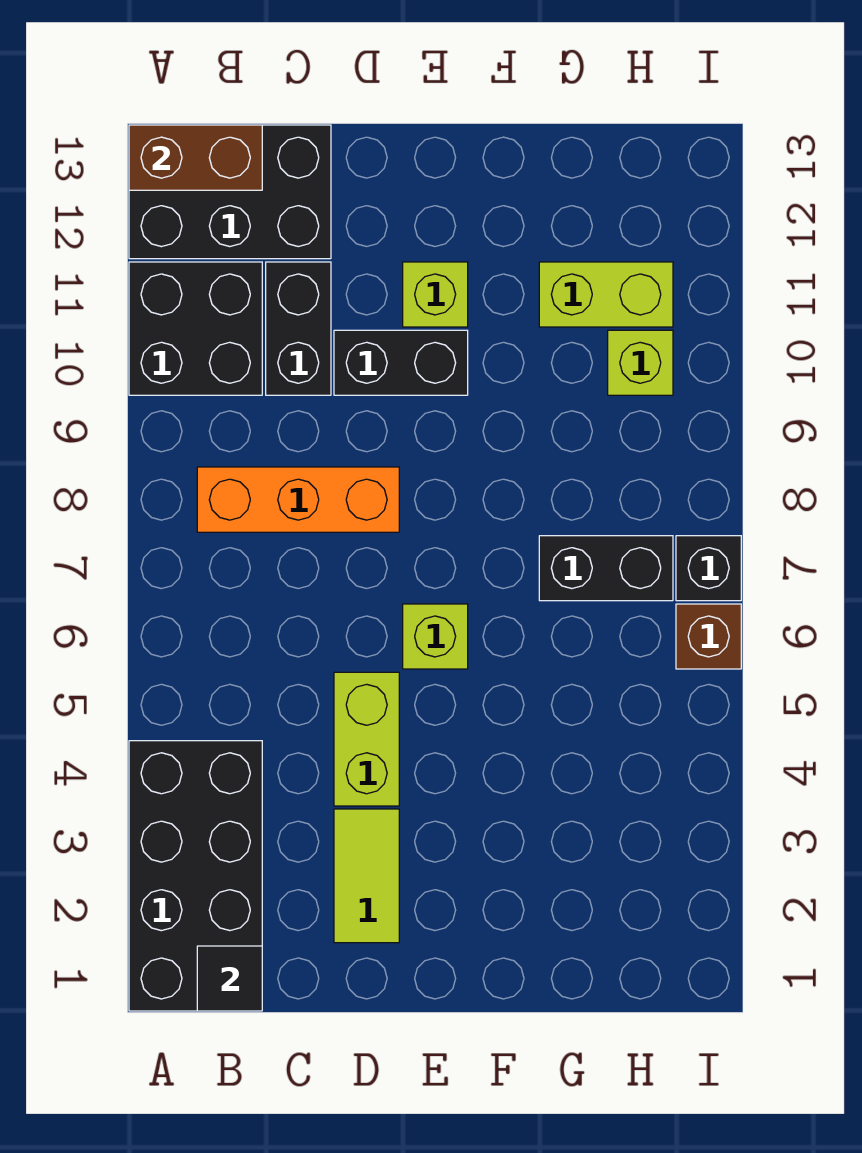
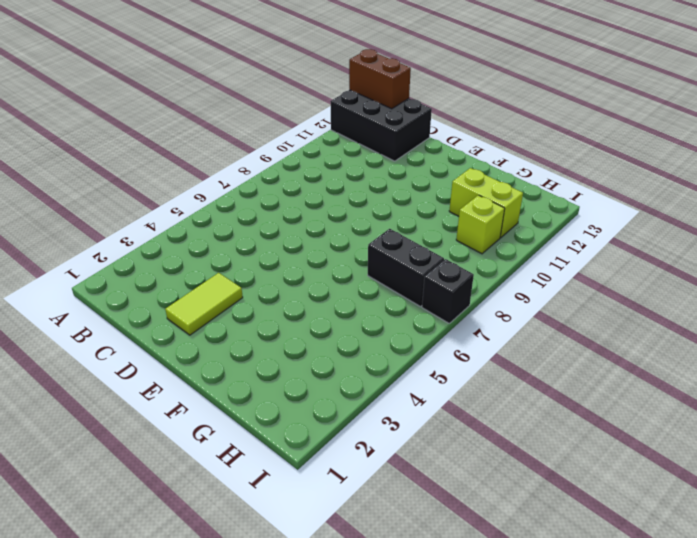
none -> black brick A1:B4 level 1
none -> black brick A10:B11 level 1
none -> orange brick B8:D8 level 1

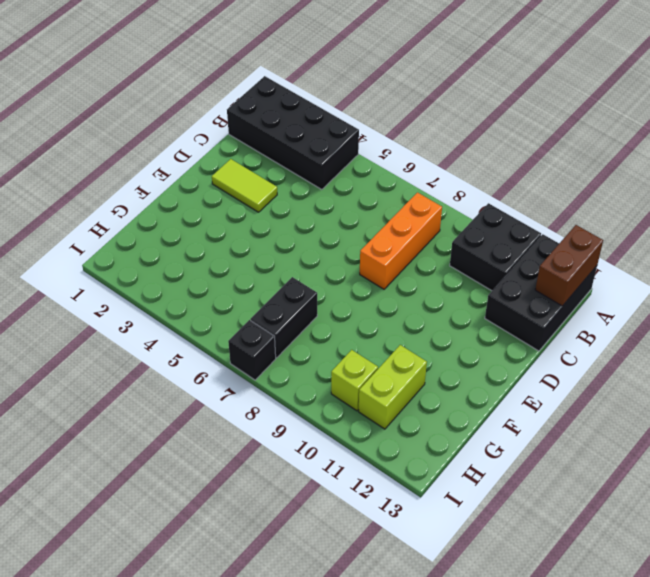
none -> black brick C10:C11 level 1
none -> lime brick D4:D5 level 1
none -> black brick D10:E10 level 1

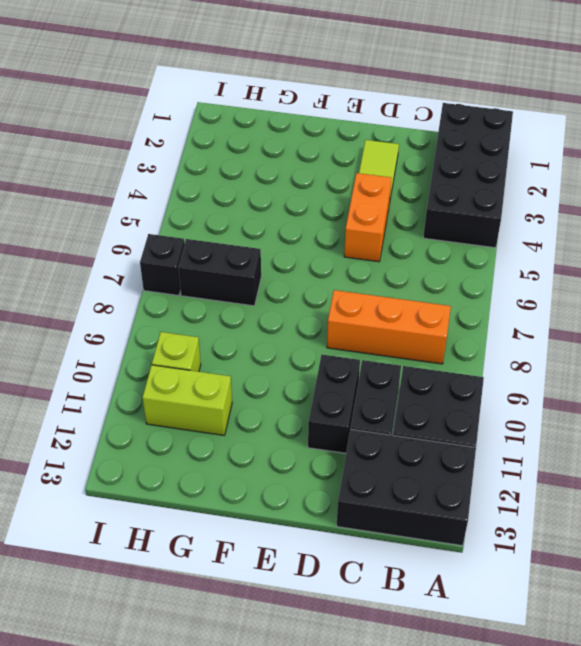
orange brick D4:D5 level 1 -> lime brick D4:D5 level 1
black brick D10:D11 level 1 -> black brick D10:E10 level 1
none -> lime brick E6 level 1
none -> lime brick E11 level 1
none -> brown brick I6 level 1

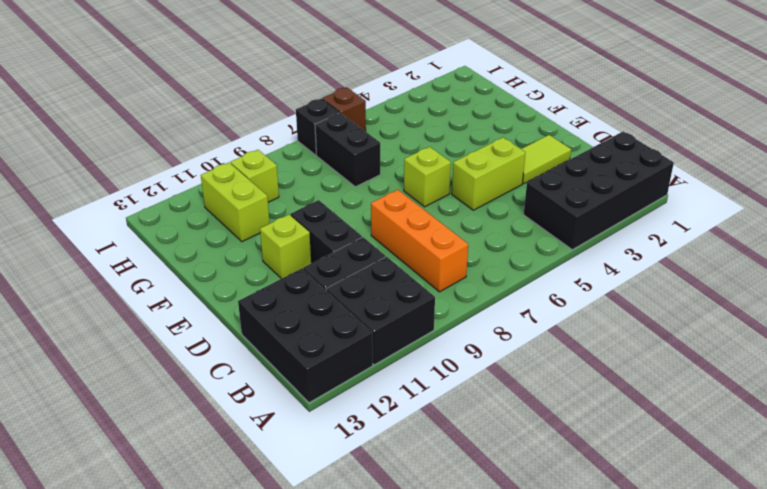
none -> brown brick A13:B13 level 2
none -> black tile B1 level 2

